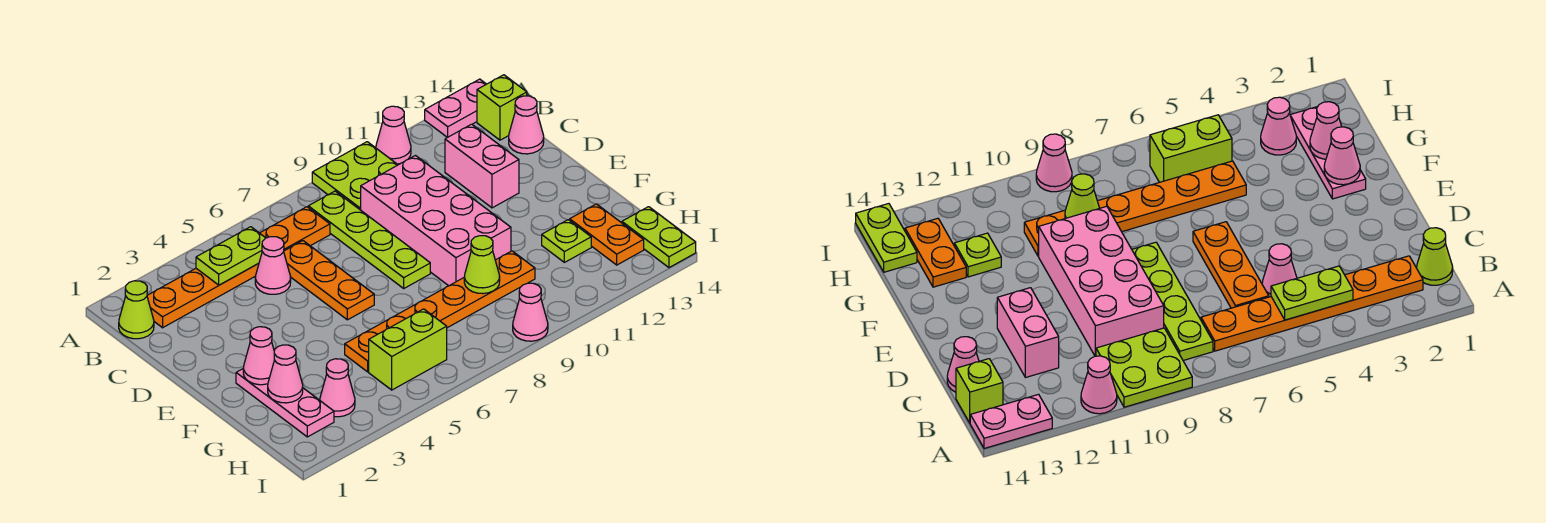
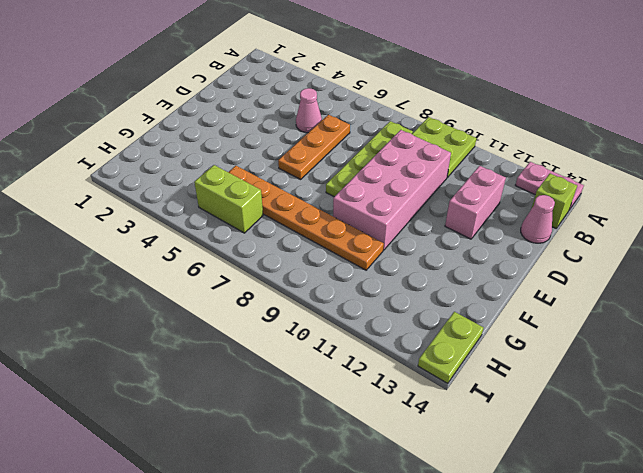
none -> pink cone A11 level 1
none -> lime cone B1 level 1
none -> orange plate B2:B7 level 1

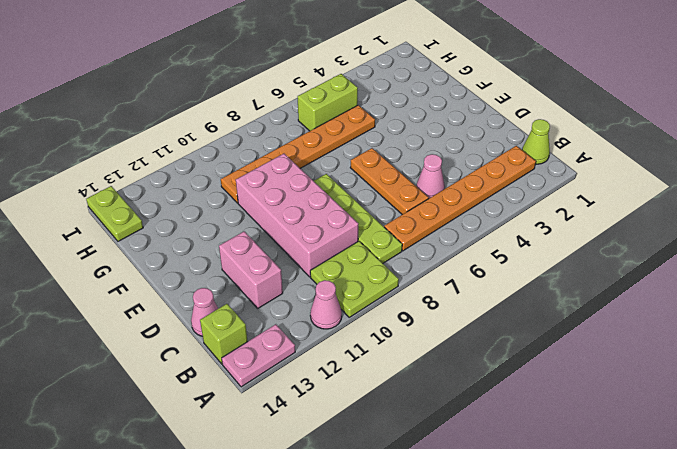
none -> pink plate F2:H2 level 1
none -> lime plate G12 level 1
none -> orange plate G13:H13 level 1

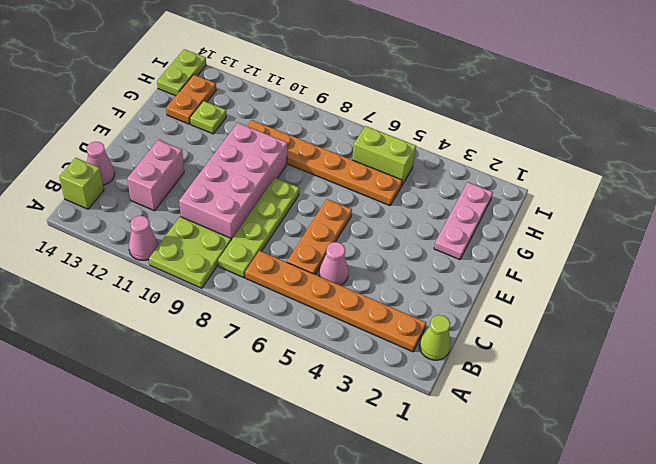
none -> pink plate A13:A14 level 1
none -> pink cone H3 level 1
none -> pink cone I9 level 1

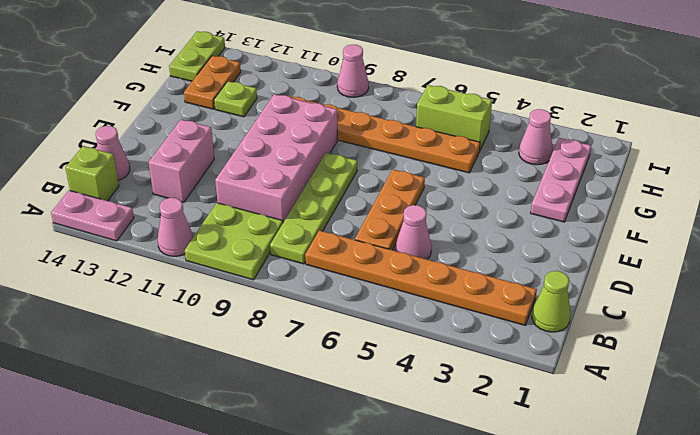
none -> lime plate B4:B5 level 2
none -> pink cone F2 level 2
none -> pink cone G2 level 2

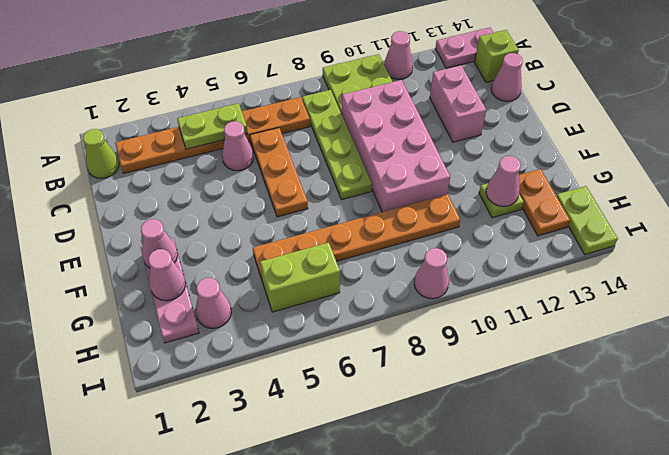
pink cone G12 level 2 -> none
none -> lime cone G9 level 2

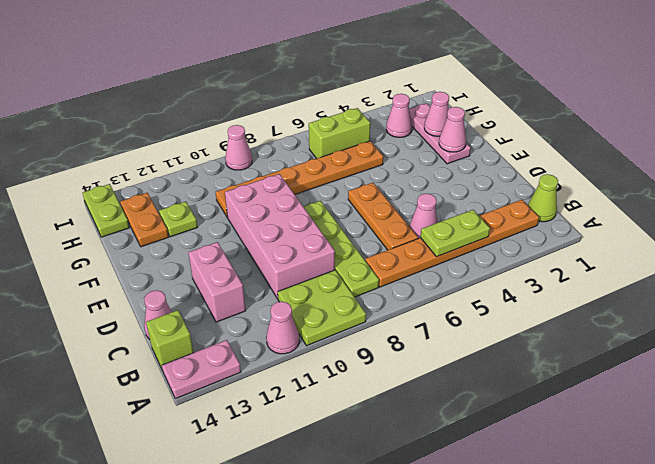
none -> lime cone G9 level 2

